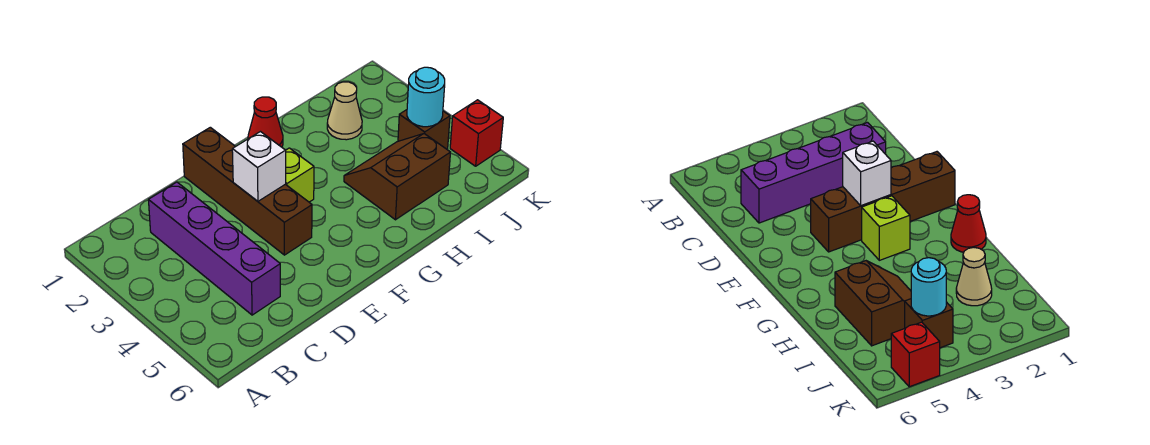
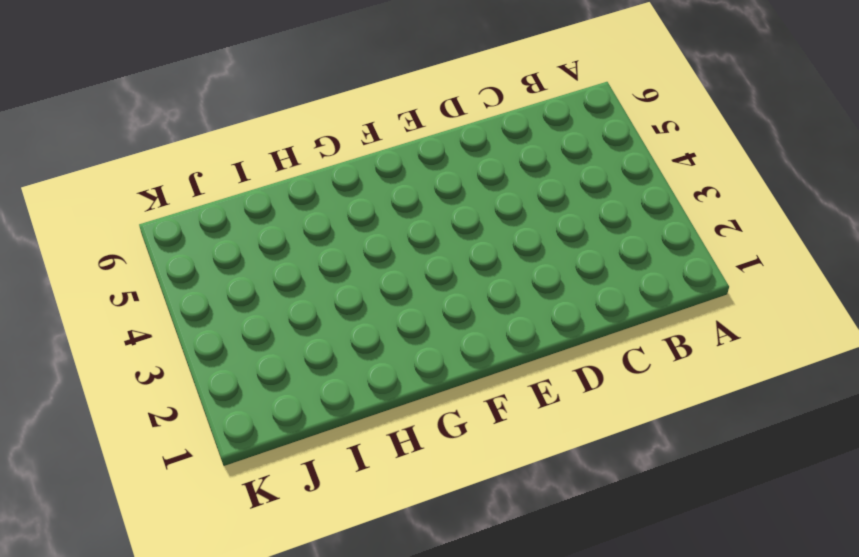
none -> purple brick C2:C5 level 1
none -> brown brick E1:E4 level 1

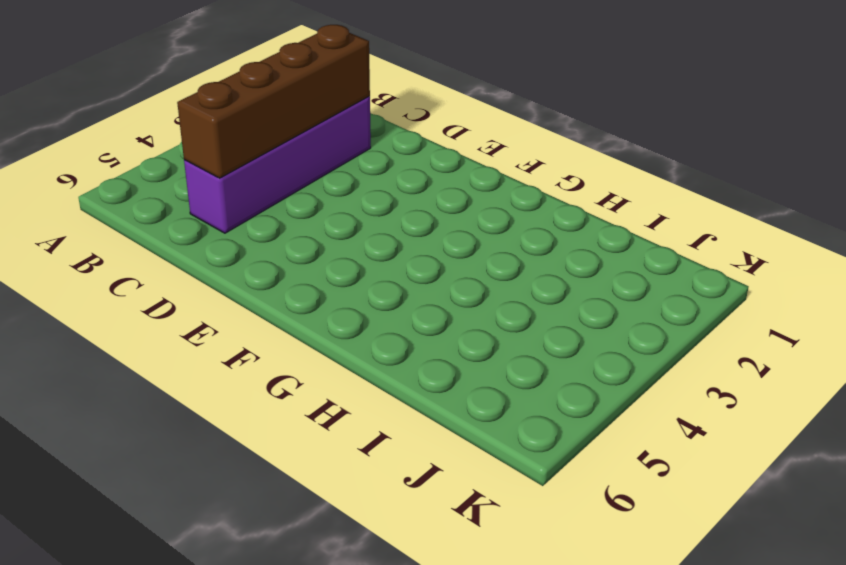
brown brick C2:C5 level 2 -> brown brick E1:E4 level 1
none -> lime brick F3 level 1
none -> red cone G1 level 1

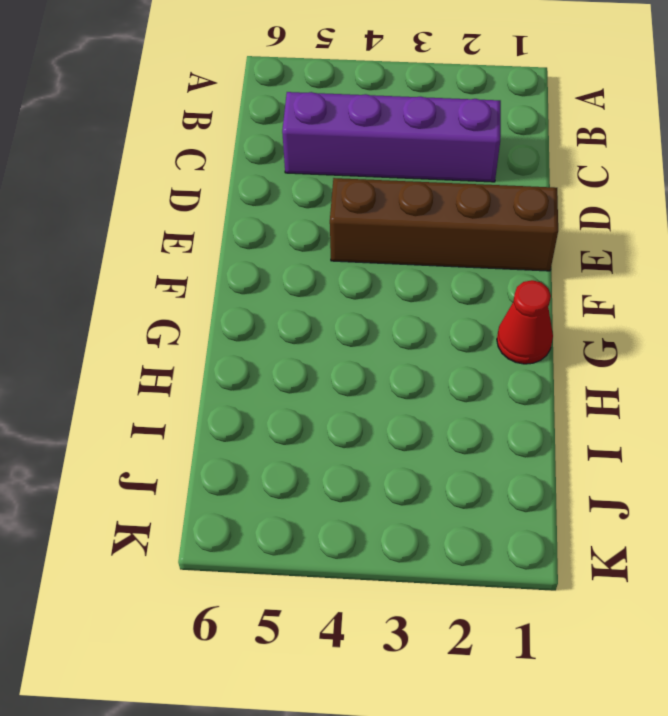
none -> lime brick F3 level 1
none -> brown slope H4:I5 level 1 top 5

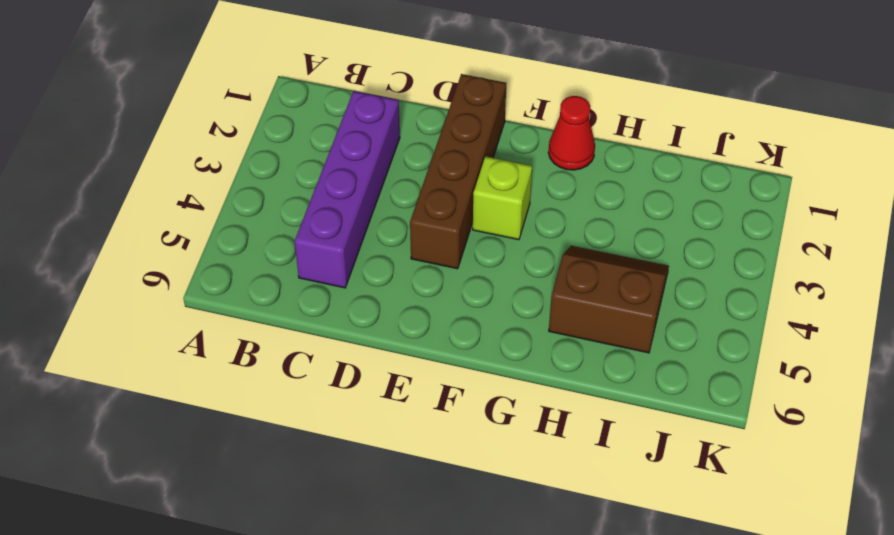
none -> tan cone I2 level 1
none -> brown brick J4 level 1

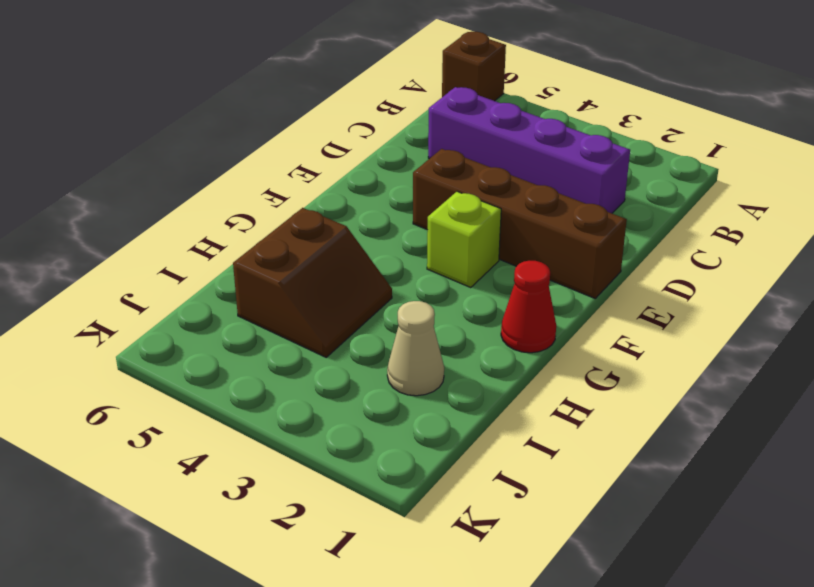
brown brick A6 level 1 -> brown brick J4 level 1
none -> red brick K5 level 1
none -> white brick E3 level 2

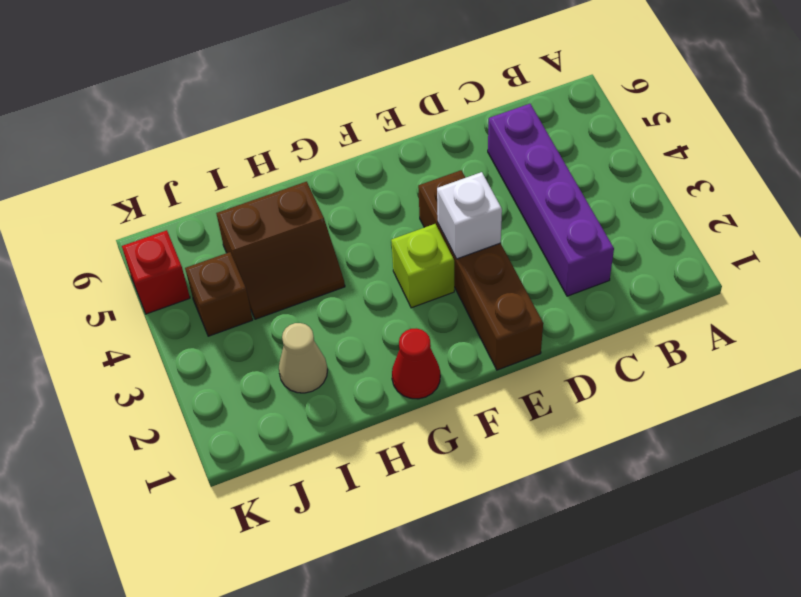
none -> cyan round brick J4 level 2

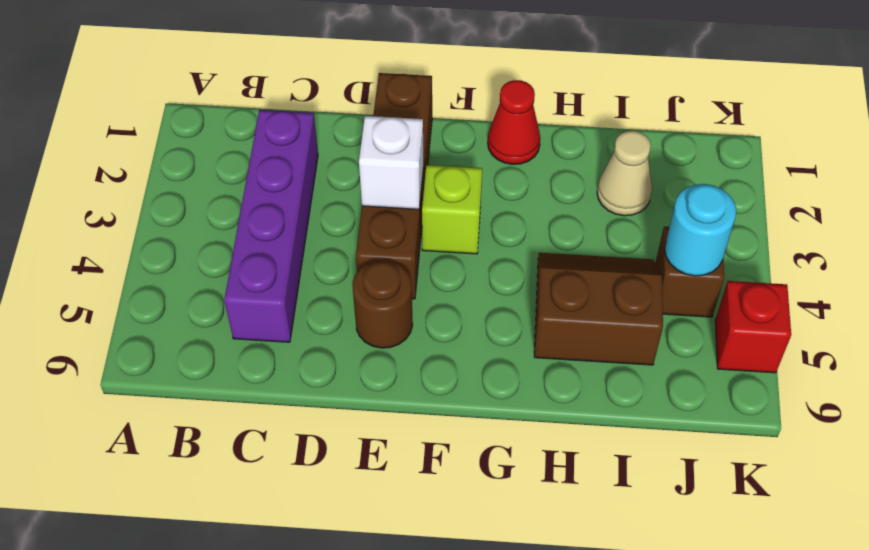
brown round brick E5 level 1 -> none

